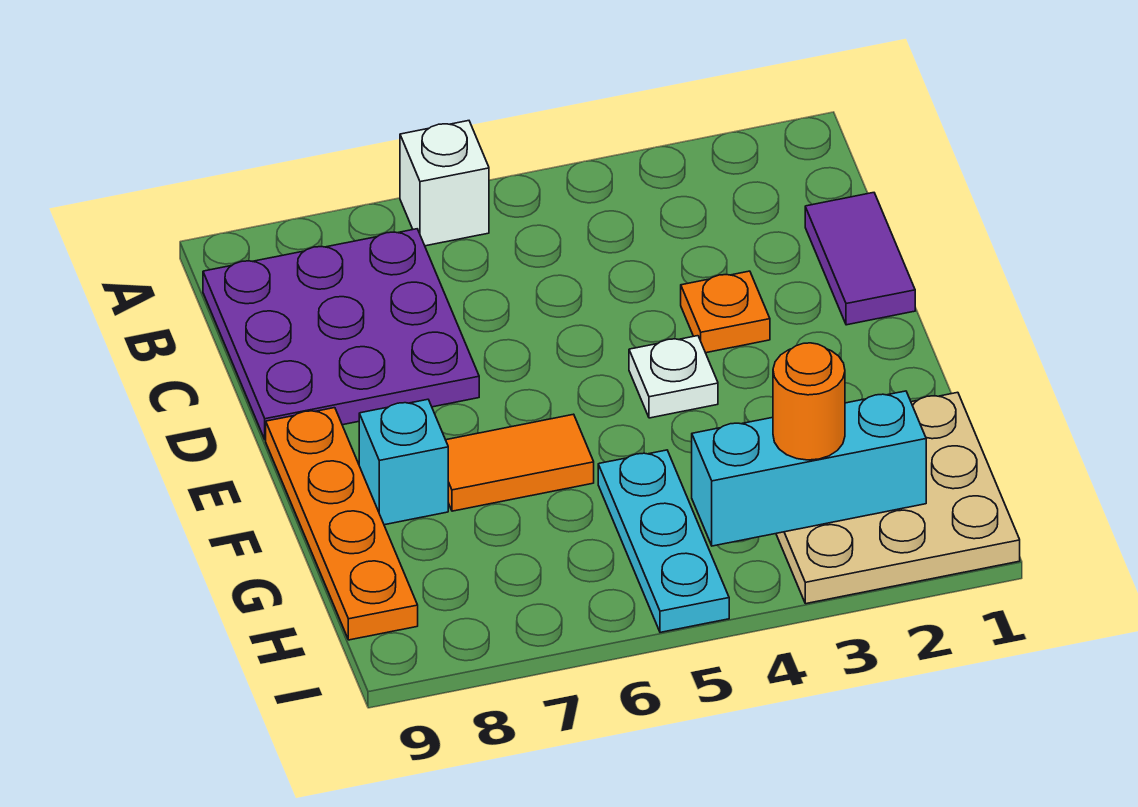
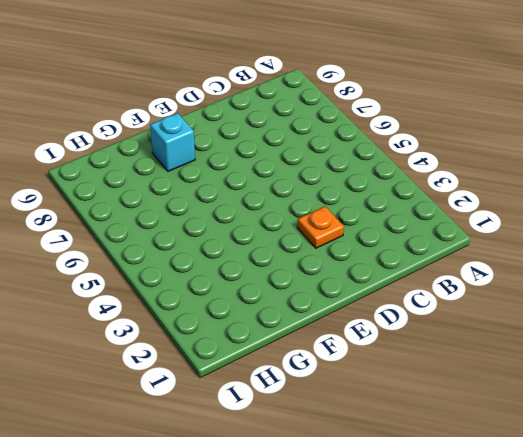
none -> white brick A6 level 1
none -> purple plate B7:D9 level 1
none -> purple tile C1:D1 level 1

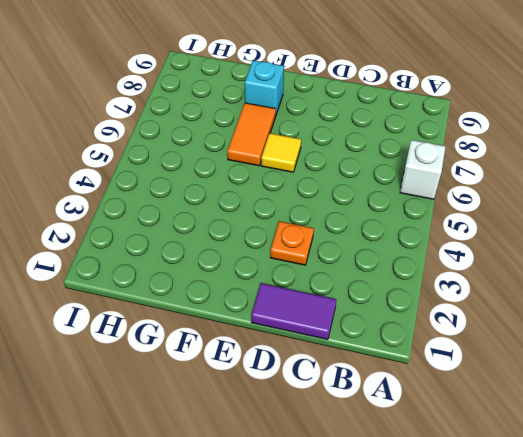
yellow tile E6 level 1 -> none
none -> purple plate B7:D9 level 1
none -> white plate E4 level 1
none -> orange plate E9:H9 level 1

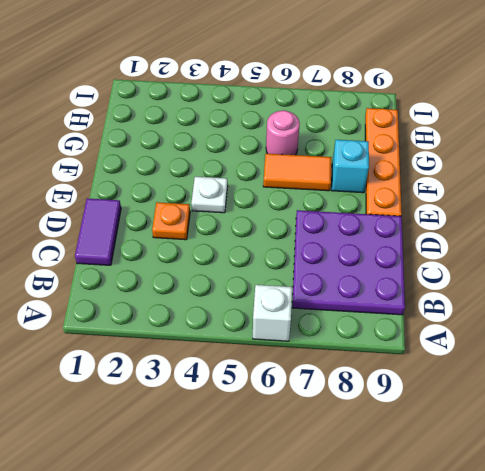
pink round brick G6 level 1 -> none
none -> tan plate G1:I3 level 1
none -> cyan plate G5:I5 level 1
none -> cyan brick H2:H4 level 2

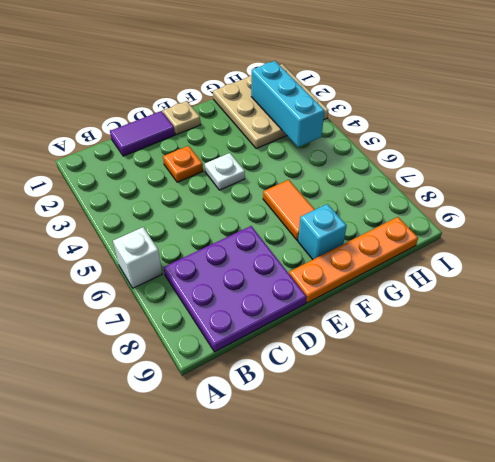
tan plate E1 level 1 -> none
none -> cyan plate G5:I5 level 1
none -> orange round brick H3 level 3

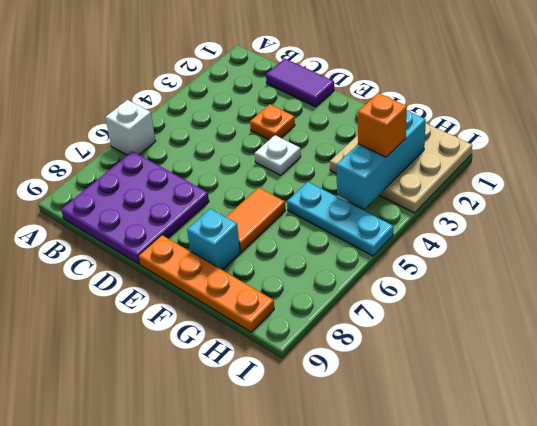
orange brick H3 level 3 -> orange round brick H3 level 3

